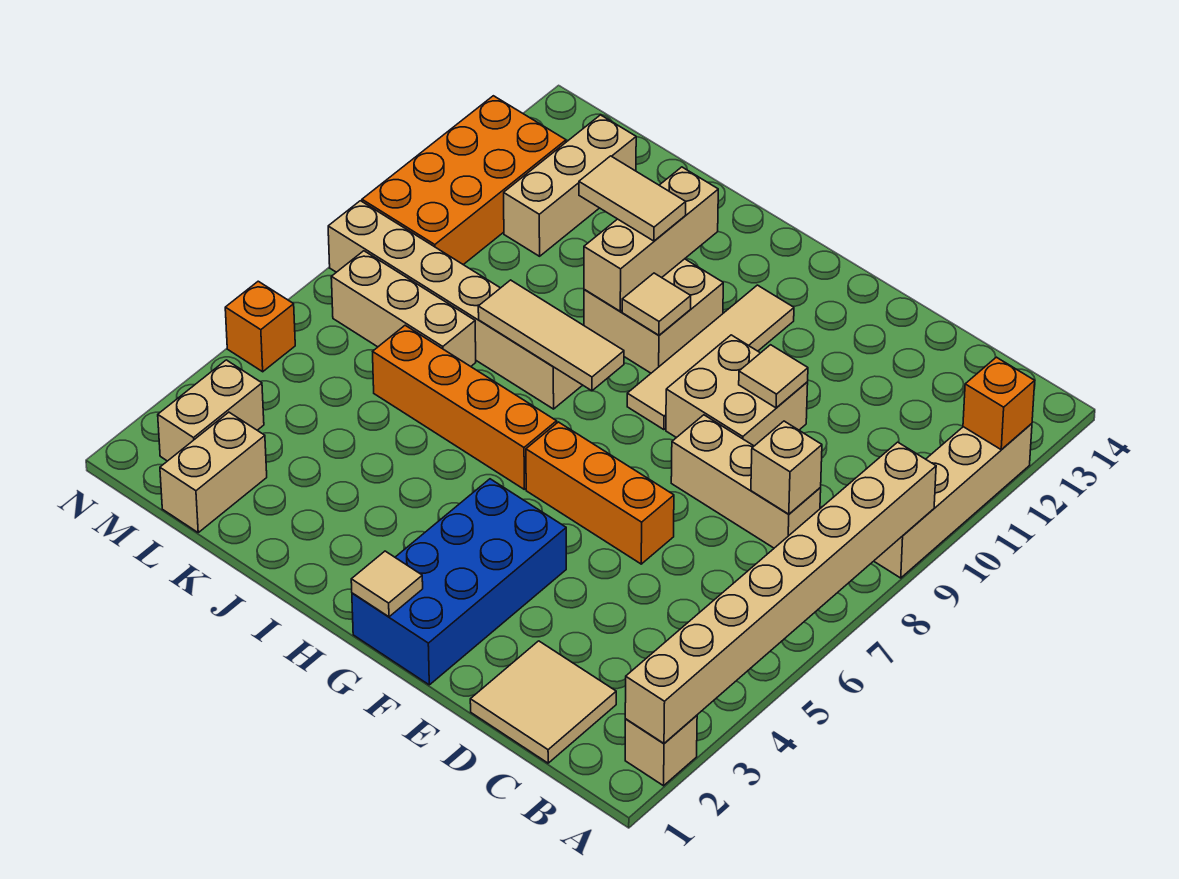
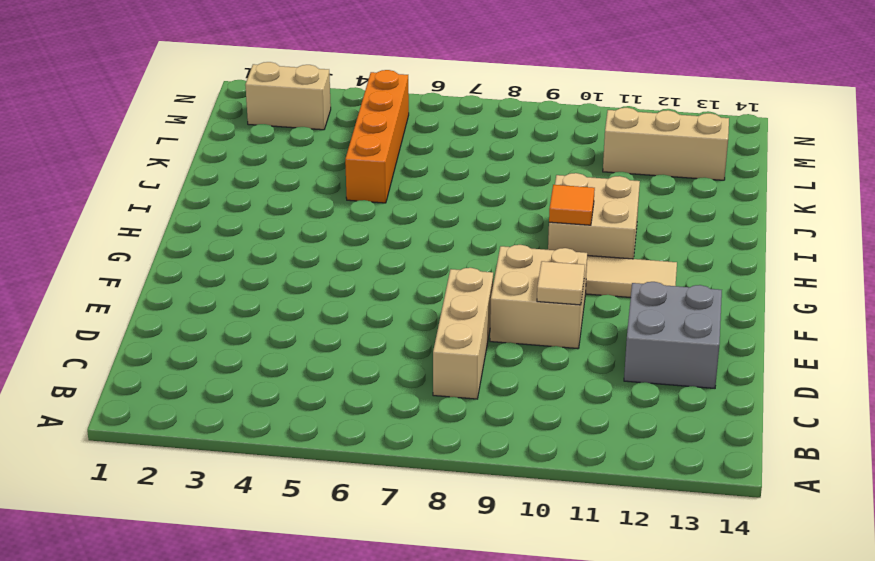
grey brick D12:E13 level 1 -> none
orange tile H10 level 2 -> tan tile H10 level 2
orange brick J5:M5 level 1 -> orange brick H6:K6 level 1
none -> tan brick A2 level 1
none -> tan brick A9:A12 level 1
none -> tan tile C1:D2 level 1

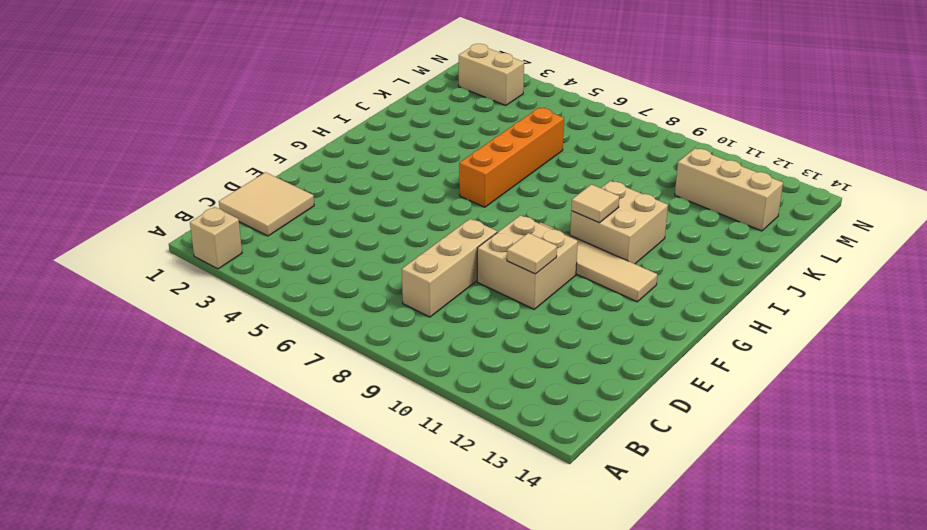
none -> tan brick A9:A12 level 1
none -> orange brick E6:G6 level 1
none -> blue brick F1:G4 level 1

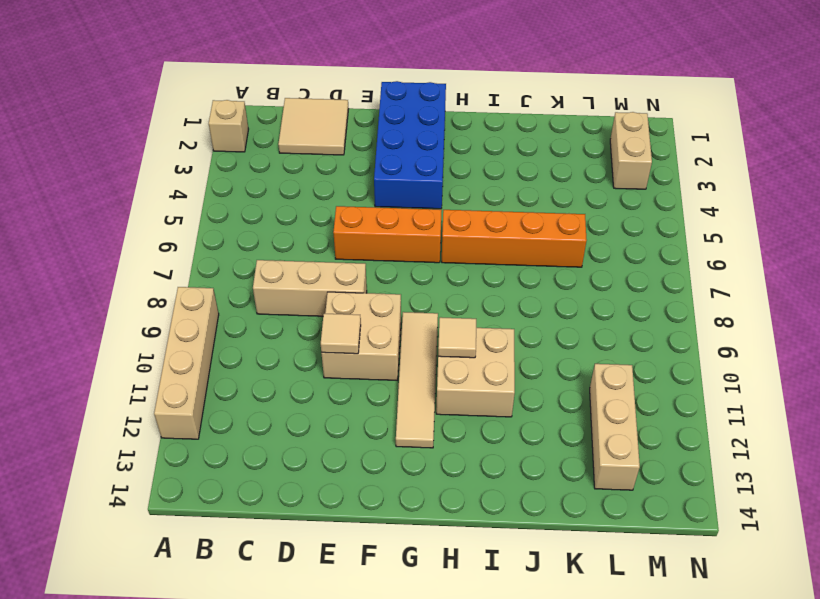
none -> tan brick I8:N8 level 1
none -> tan brick K7:M7 level 1
none -> tan brick L1:L2 level 1

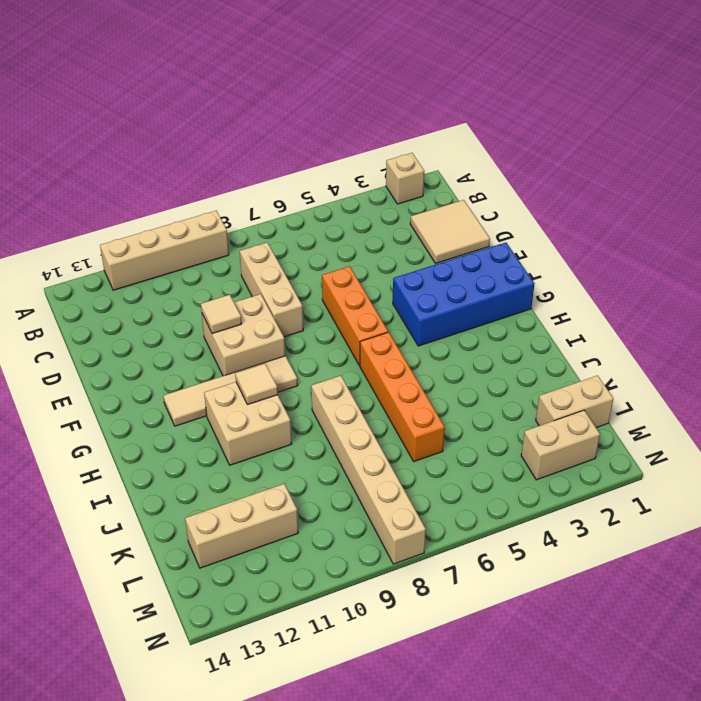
none -> tan brick K7:M7 level 1
none -> orange brick M9:N12 level 1
none -> orange brick N5 level 1

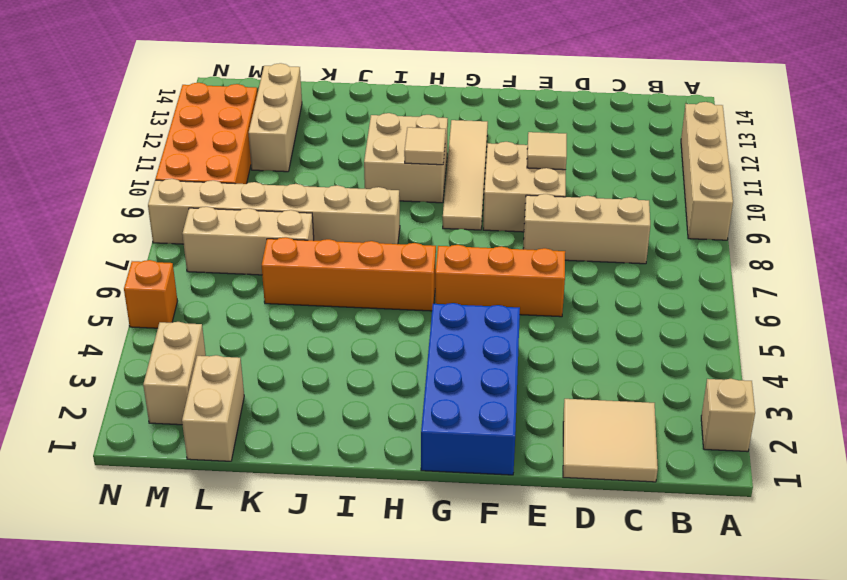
none -> tan brick A2:A9 level 2
none -> orange brick A12 level 2
none -> tan brick C8 level 2

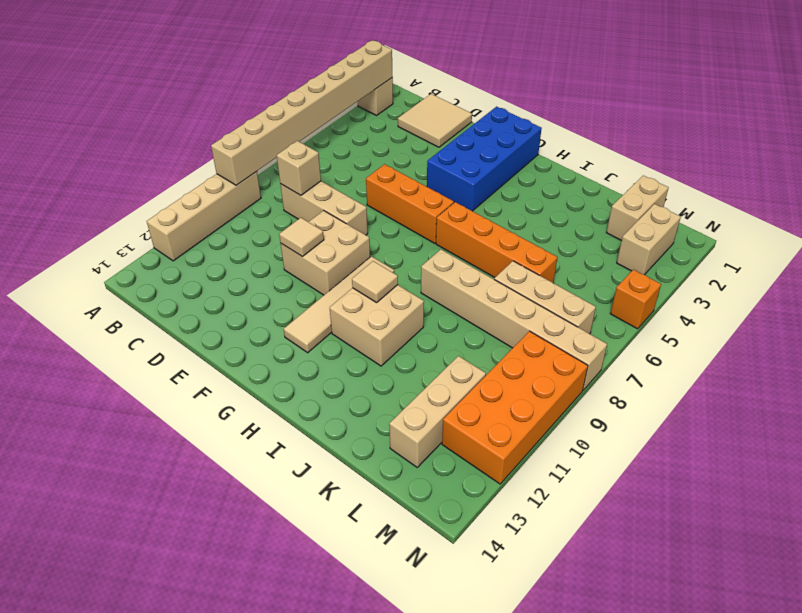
none -> orange brick A12 level 2
none -> tan tile G1 level 2
none -> tan tile H8:J8 level 2

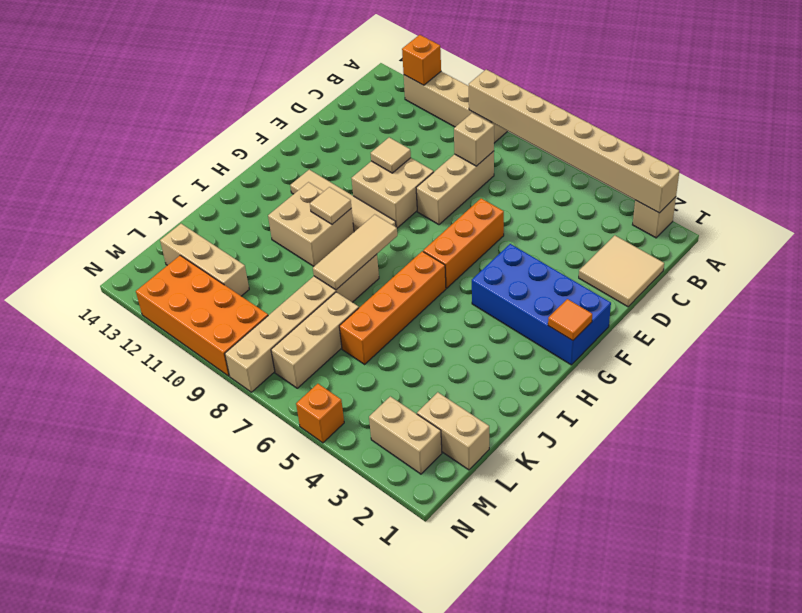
orange tile G1 level 2 -> tan tile G1 level 2
none -> tan brick I10:I12 level 2
none -> tan tile I11:J11 level 3

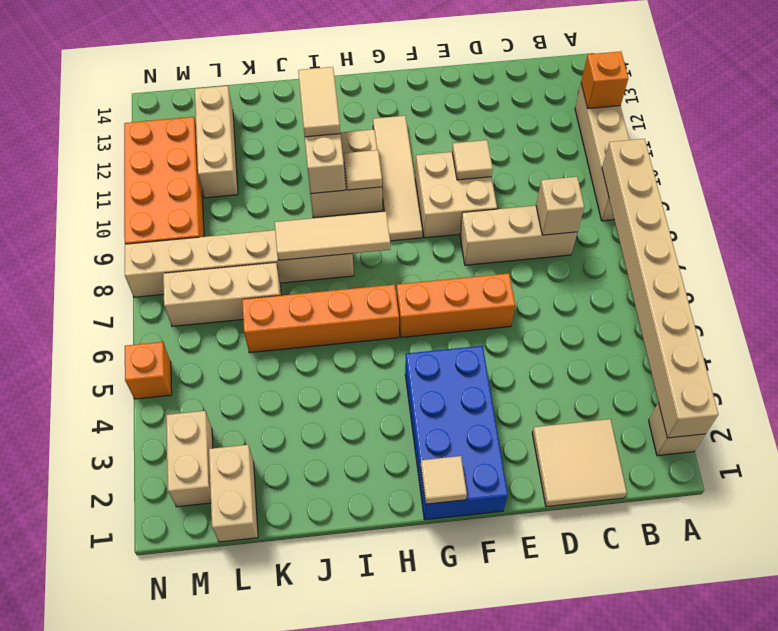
tan tile I11:I12 level 3 -> tan tile I11:J11 level 3

